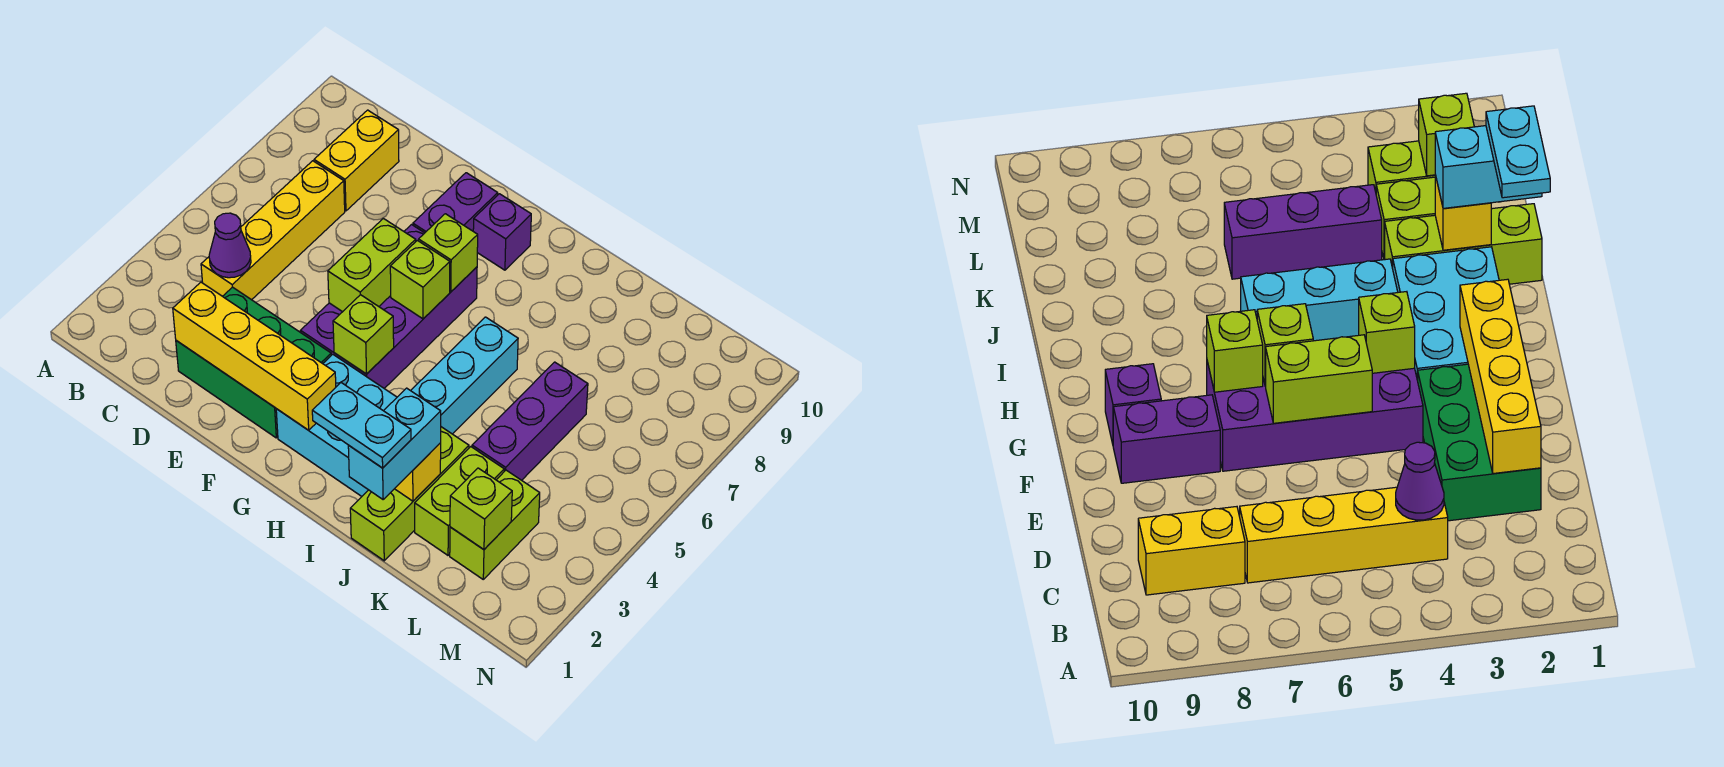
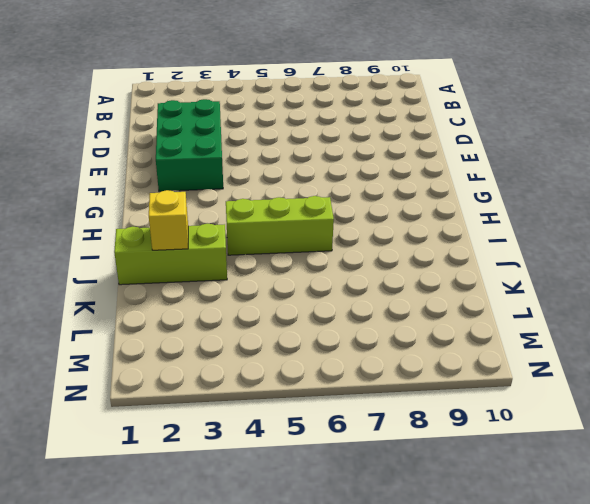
lime brick I4:I6 level 1 -> cyan brick I4:I6 level 1
none -> yellow brick C4:C7 level 1
none -> yellow brick C8:C9 level 1
none -> purple brick F4:G7 level 1

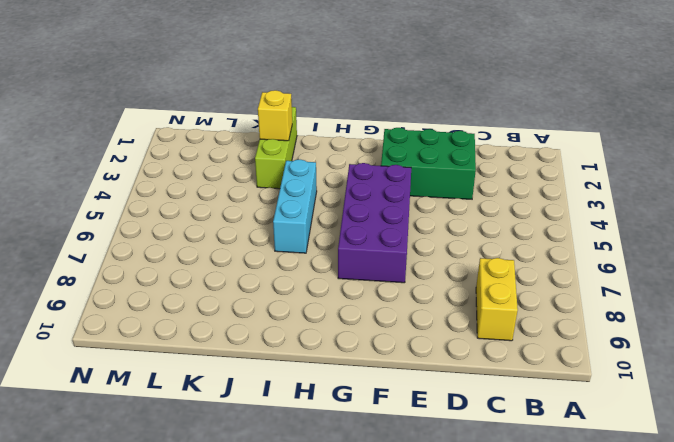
none -> yellow brick C4:C7 level 1
none -> purple brick F8:F9 level 1
none -> cyan brick G2:I3 level 1

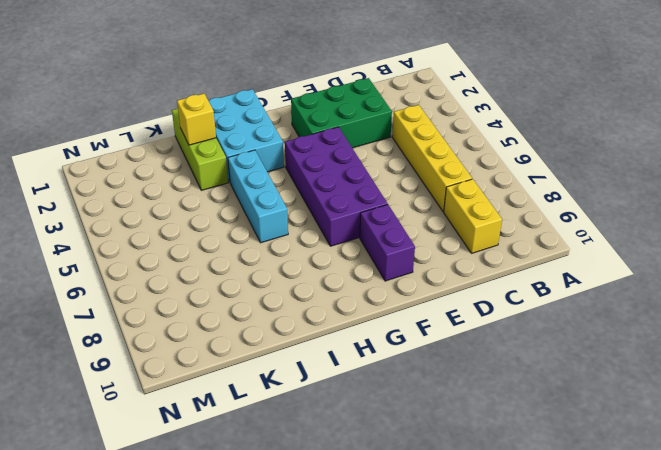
cyan brick H1:I3 level 1 -> cyan brick G2:I3 level 1
none -> purple brick G9 level 1
none -> lime brick K2:K3 level 1
none -> purple brick K4:K6 level 1

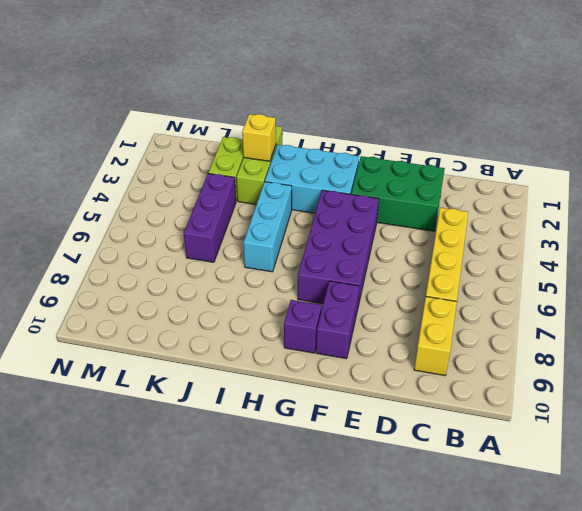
none -> lime brick L2:L3 level 1
none -> purple cone C4 level 2
none -> yellow brick D2:G2 level 2

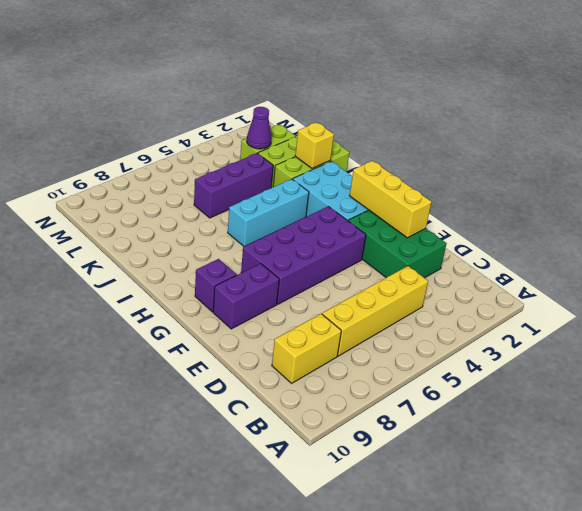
yellow brick E2:G2 level 2 -> yellow brick D2:G2 level 2
purple cone L3 level 2 -> purple cone C4 level 2
none -> lime brick F5:F6 level 2
none -> lime brick G4 level 2
none -> lime brick G6 level 2

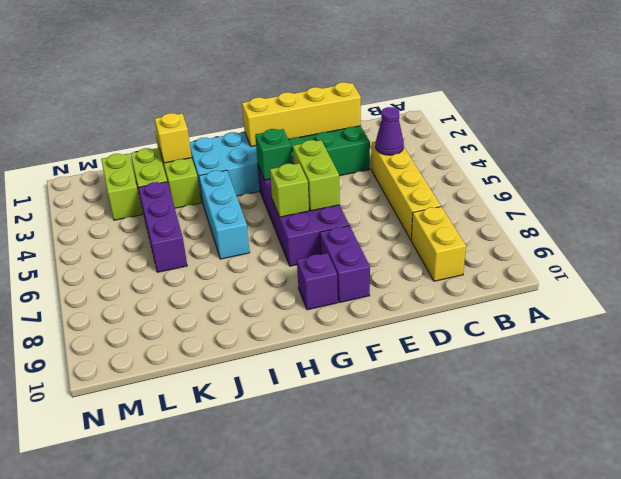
green brick G4 level 2 -> lime brick G4 level 2
none -> lime brick G7 level 2
none -> lime brick L2 level 2
none -> cyan brick J1:J2 level 3

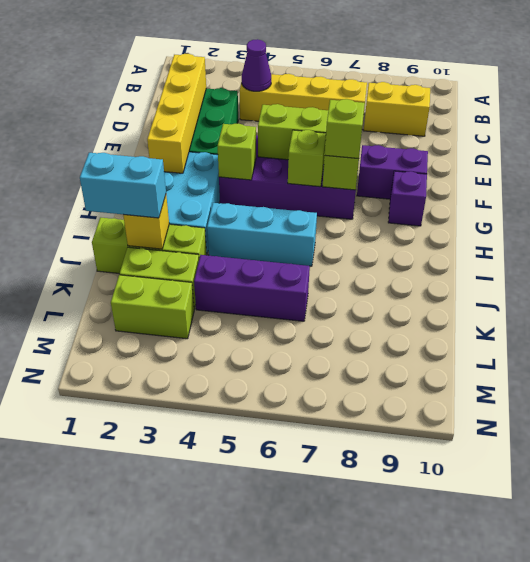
lime brick G7 level 3 -> lime brick L2 level 2
none -> cyan plate I1:J1 level 4

